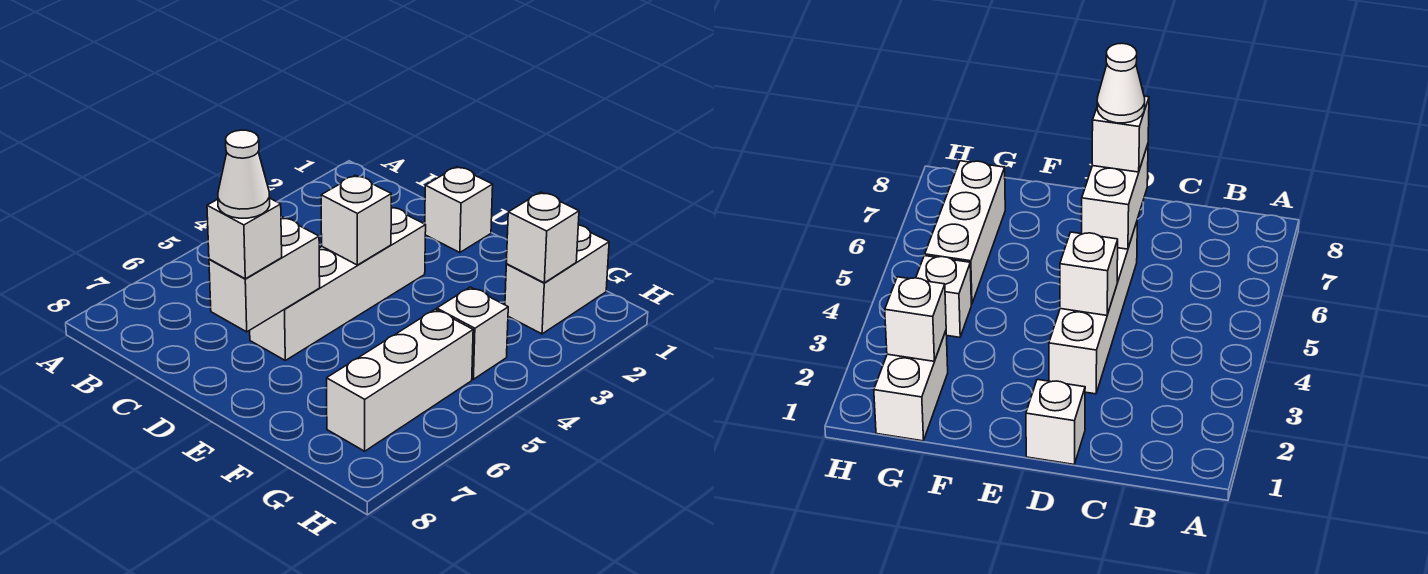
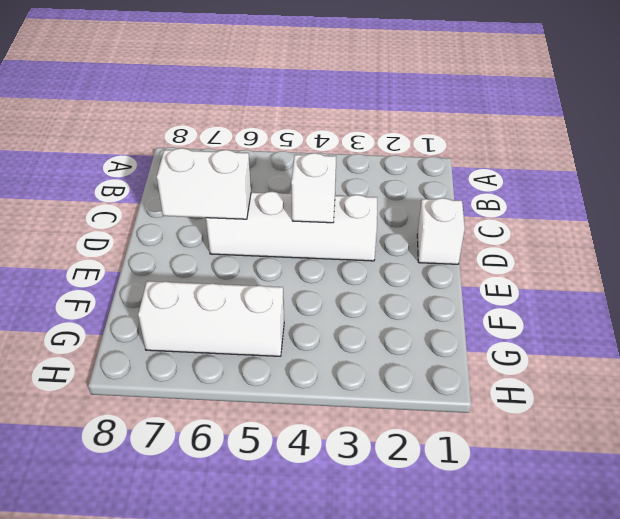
none -> white brick G1:G2 level 1
none -> white brick G4 level 1

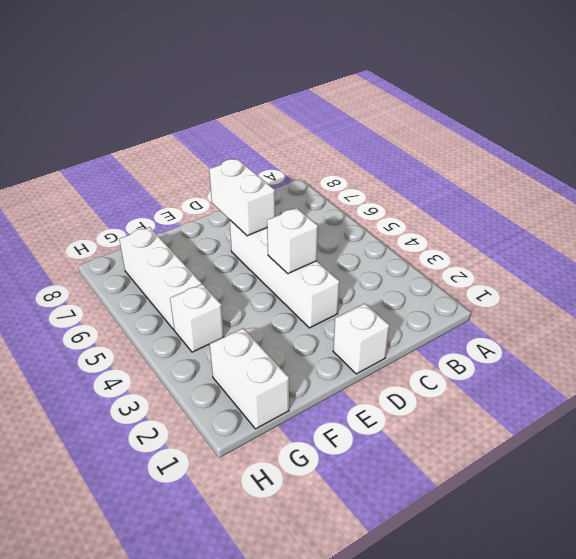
none -> white brick G2 level 2
none -> white brick D7 level 3

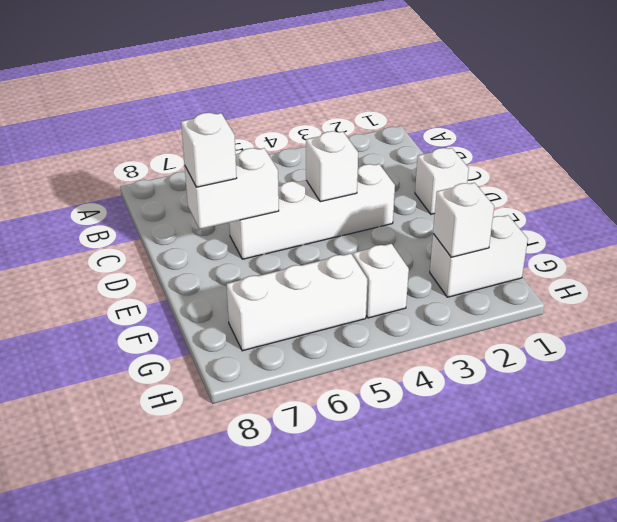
none -> white cone D7 level 4

